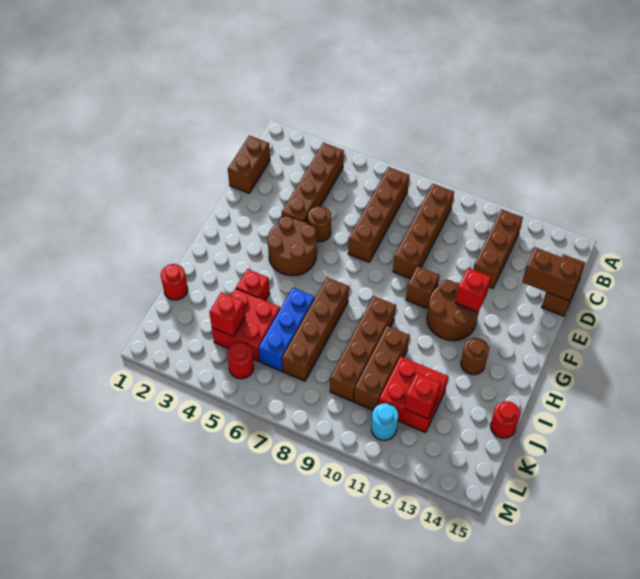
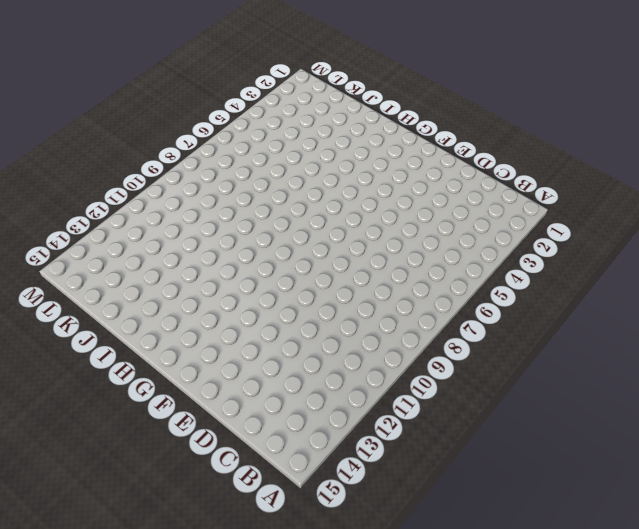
none -> brown brick B4:E4 level 1
none -> brown brick B7:E7 level 1
none -> brown brick B9:E9 level 1

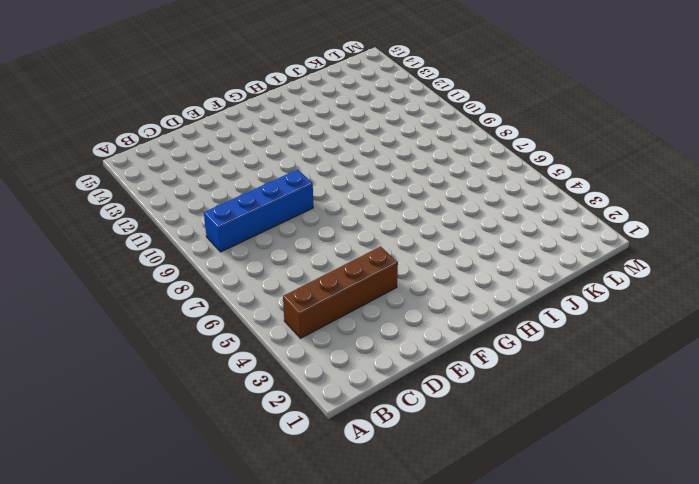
blue brick B9:E9 level 1 -> brown brick B9:E9 level 1
none -> brown brick B7:E7 level 1
none -> brown brick B12:D12 level 1
none -> brown brick C1:D1 level 1

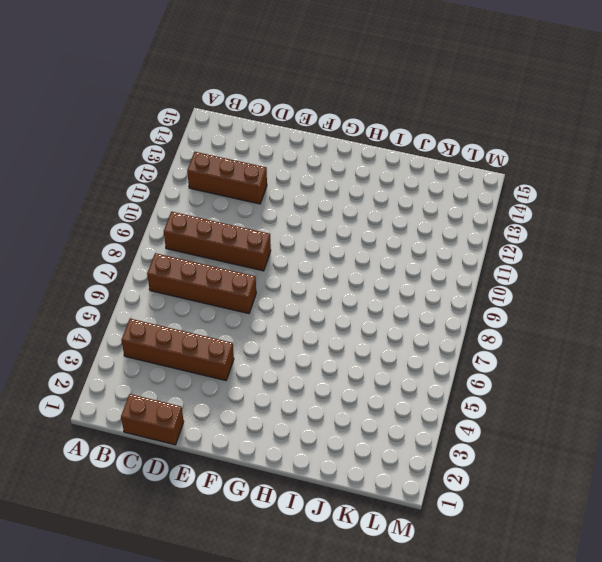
none -> brown brick C15:D15 level 1
none -> brown round brick E5 level 1
none -> brown round brick F4:G5 level 1

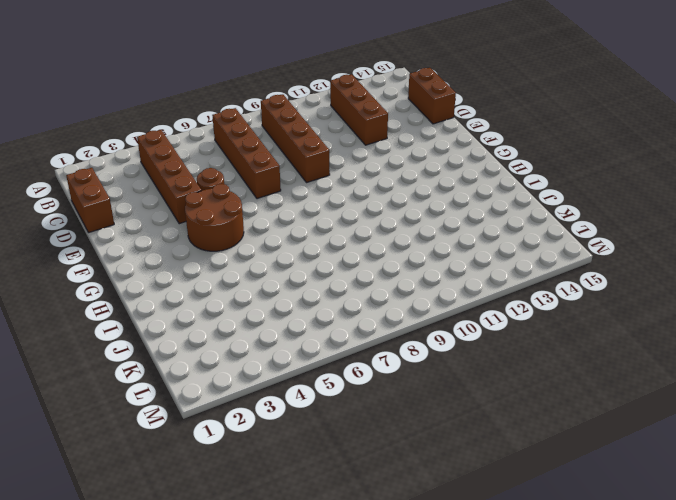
none -> brown brick F10 level 1
none -> brown round brick F11:G12 level 1
none -> brown brick H7:K7 level 1

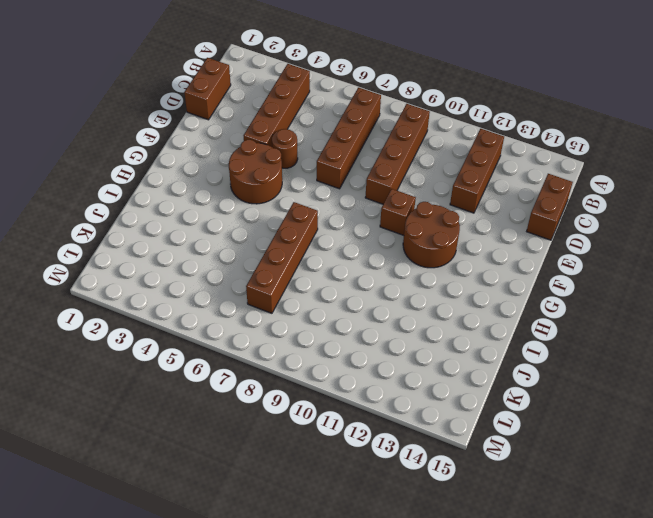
none -> brown brick H9:K9 level 1
none -> brown round brick H13 level 1
none -> red brick I4 level 1

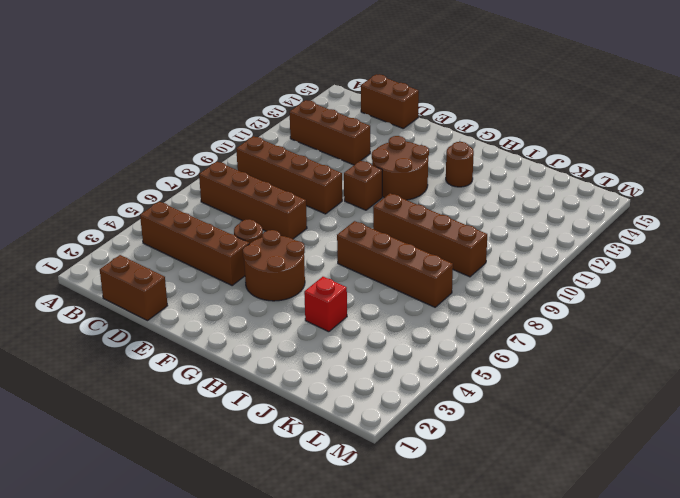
none -> blue brick I6:K6 level 1
none -> brown brick I10:K10 level 1
none -> red round brick J1 level 1

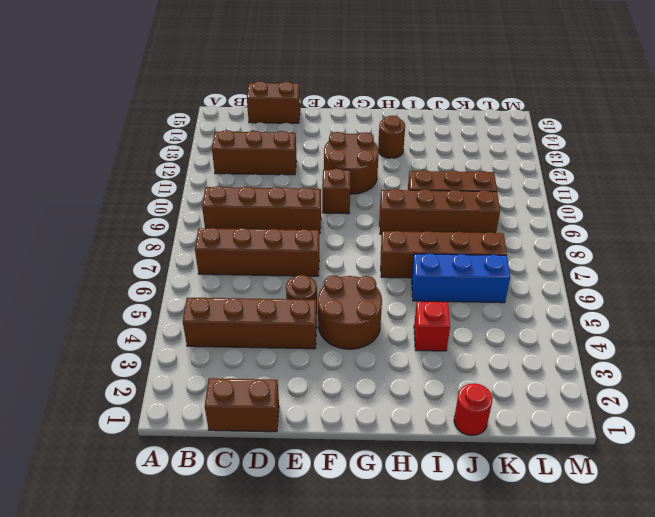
none -> red brick J4:K5 level 1
none -> red brick J11:K12 level 1
none -> red round brick J15 level 1

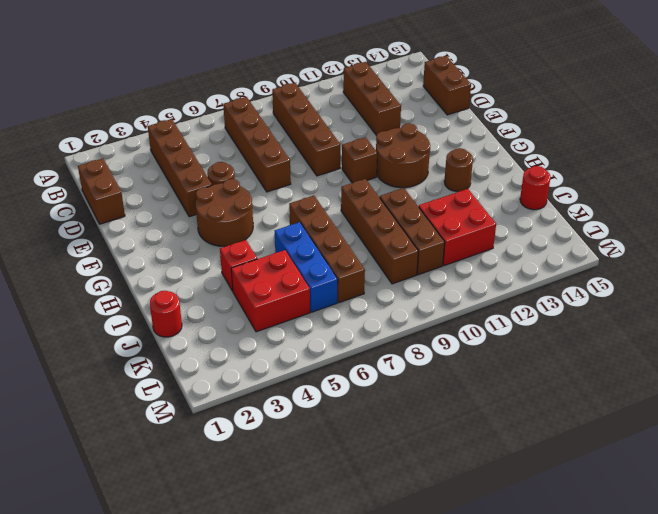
none -> red round brick L5 level 1
none -> cyan round brick L11 level 1
none -> brown brick D14:D15 level 2

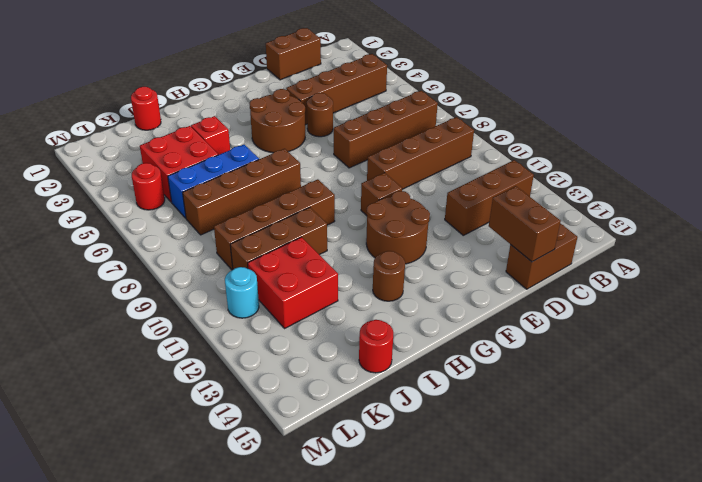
none -> red brick F12 level 2
none -> red brick K4 level 2
none -> red brick K12 level 2

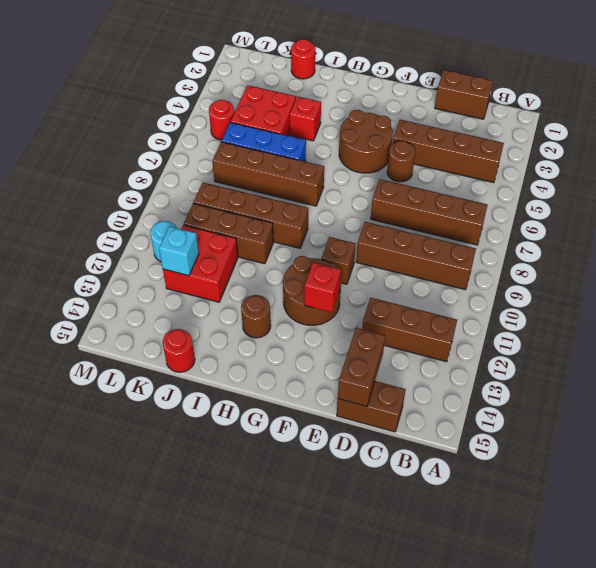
cyan brick K12 level 2 -> red brick K12 level 2
none -> red brick K4 level 2

